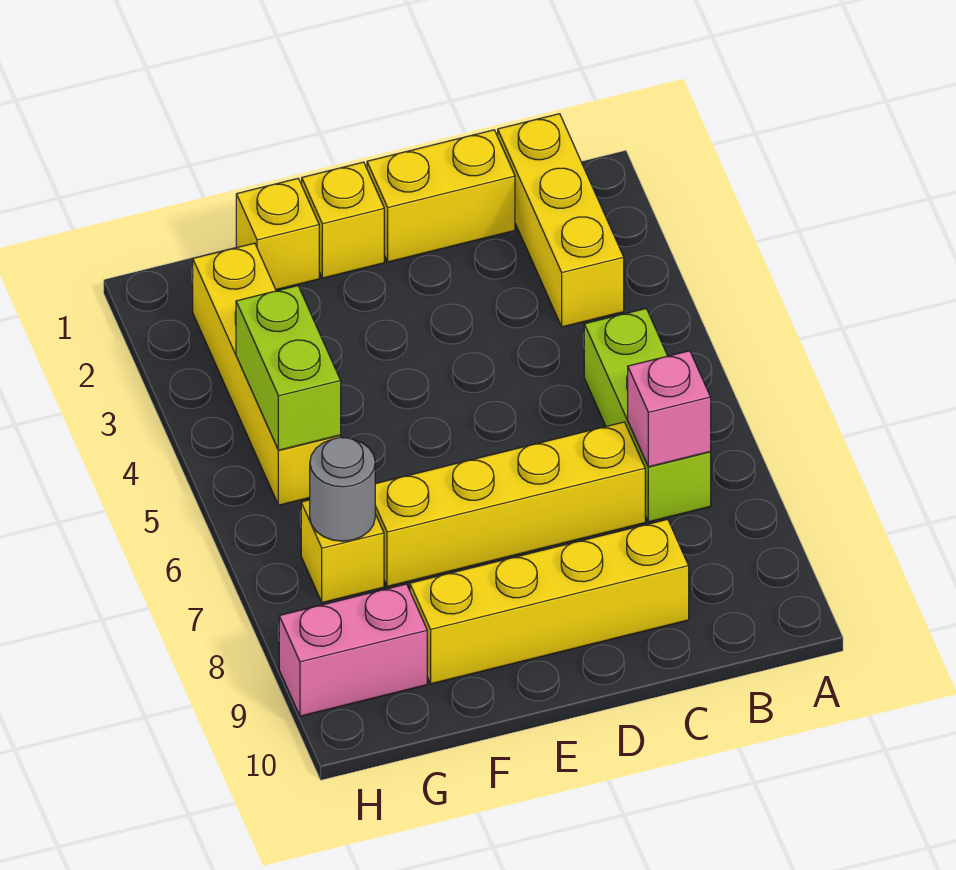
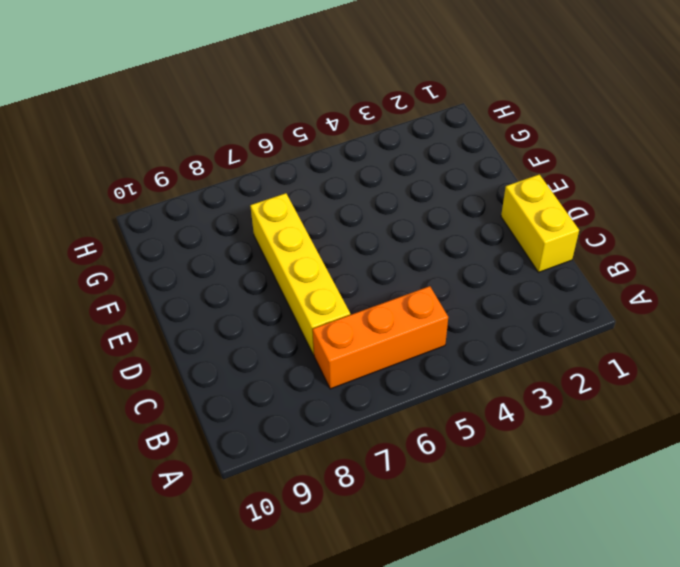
orange brick B5:B7 level 1 -> lime brick B5:B7 level 1
none -> yellow brick B1:B3 level 1
none -> yellow brick C9:F9 level 1
none -> yellow brick E1 level 1

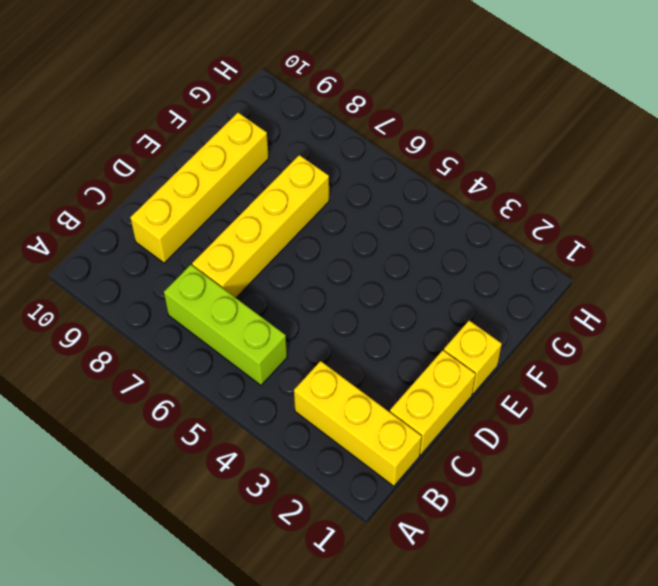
none -> yellow brick F1 level 1
none -> yellow brick G2:G5 level 1
none -> yellow brick G7 level 1

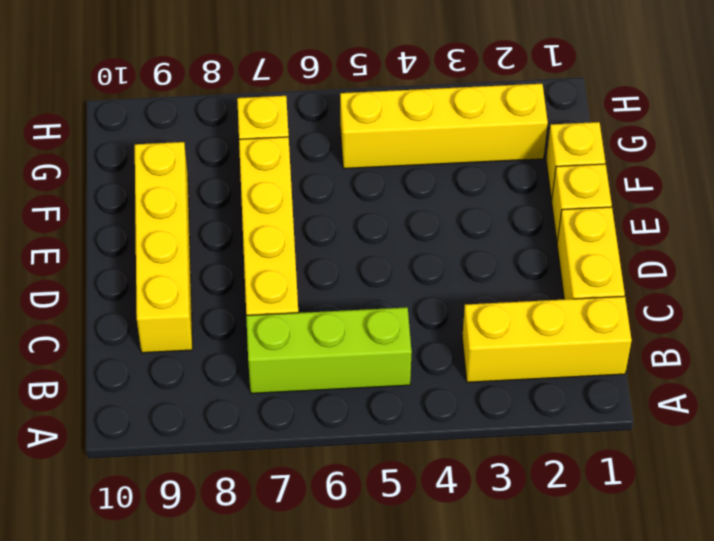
none -> pink brick G9:H9 level 1
none -> pink brick B7 level 2
none -> lime brick G4:G5 level 2

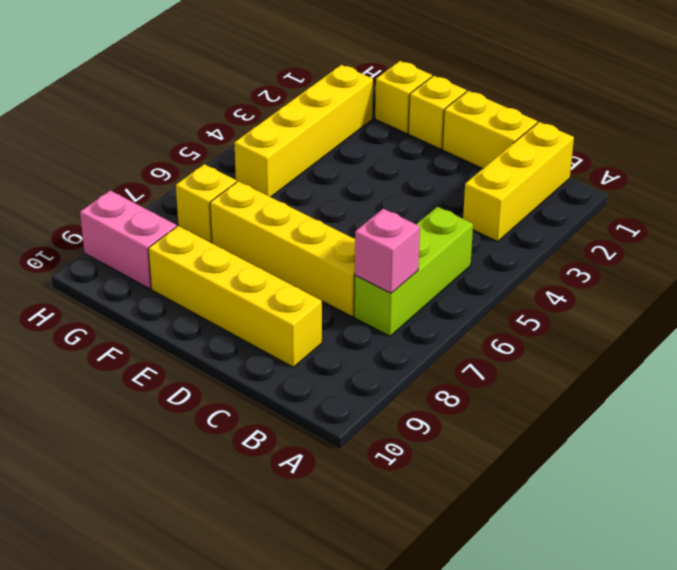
none -> lime brick G4:G5 level 2
none -> grey round brick G7 level 2

